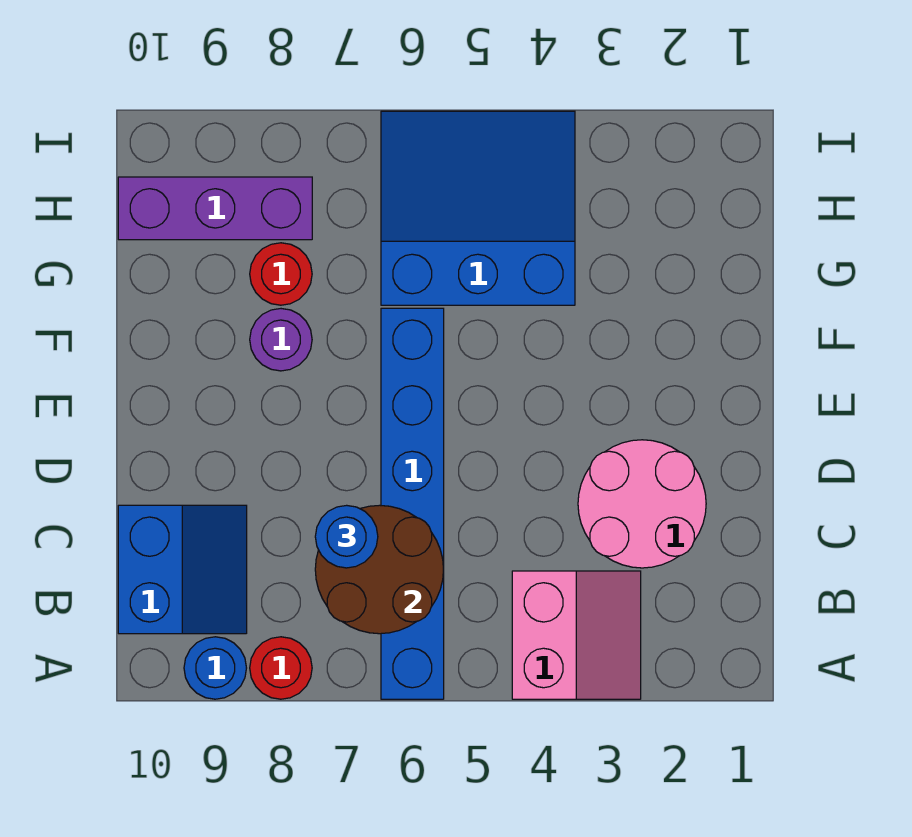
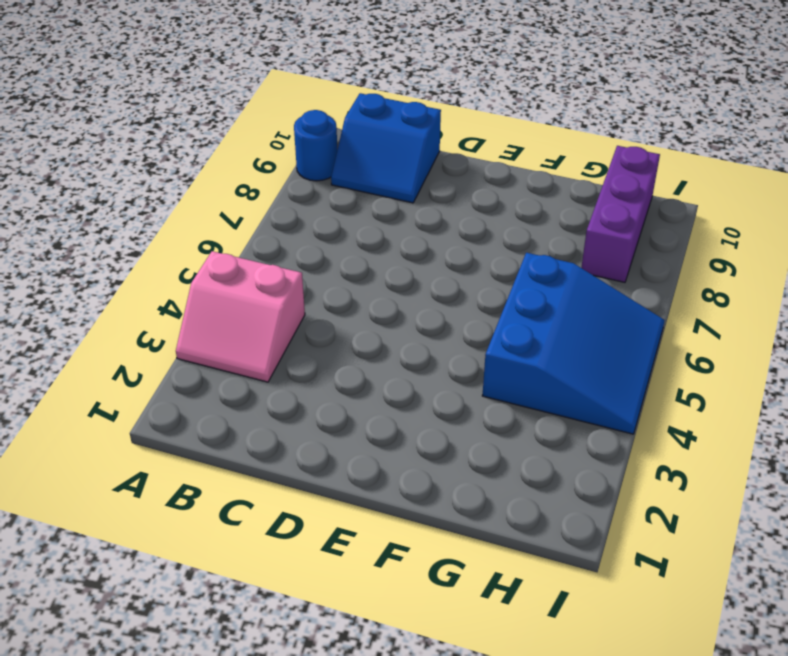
none -> blue brick A6:F6 level 1
none -> red round brick A8 level 1
none -> pink round brick C2:D3 level 1

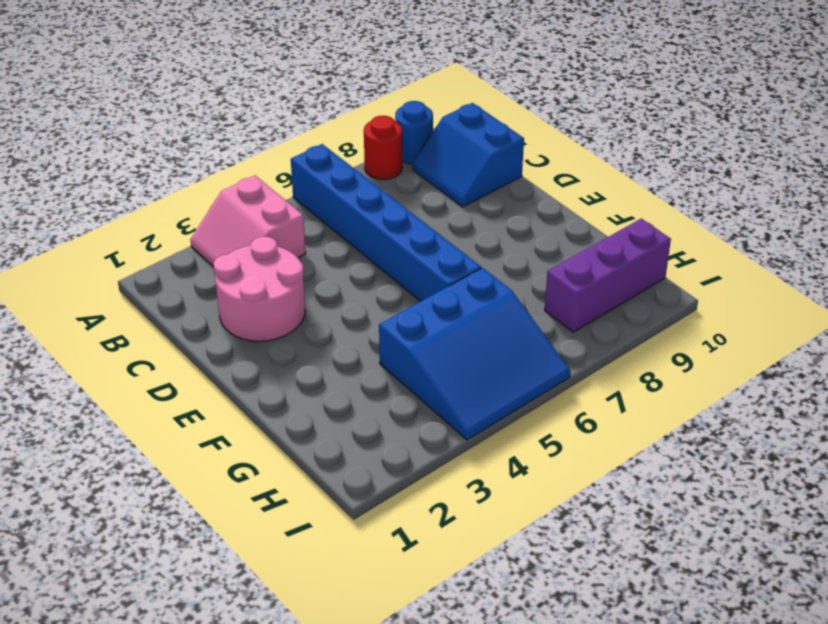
none -> purple round brick F8 level 1
none -> red round brick G8 level 1
none -> brown round brick B6:C7 level 2

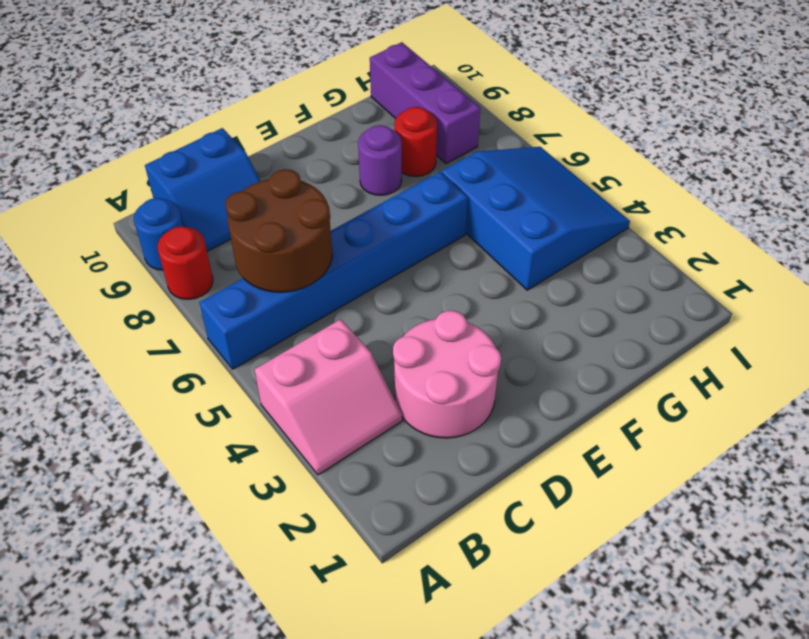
none -> blue round brick C7 level 3

